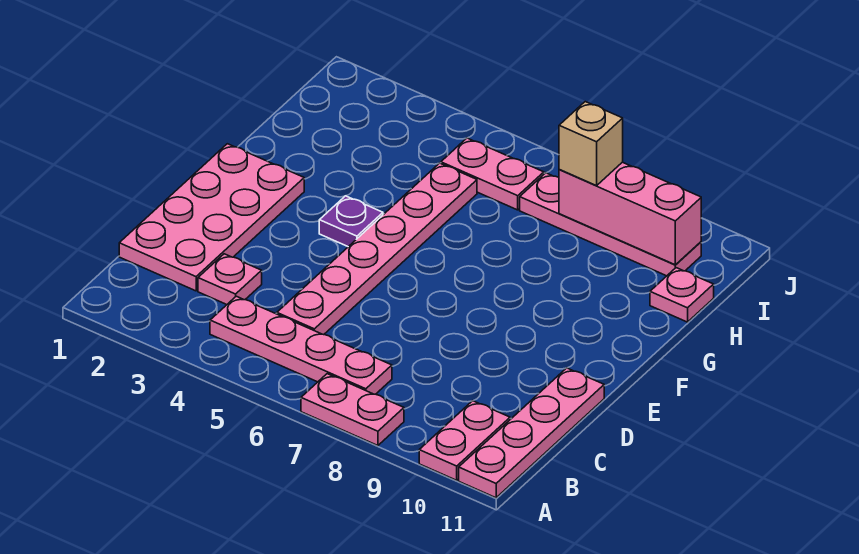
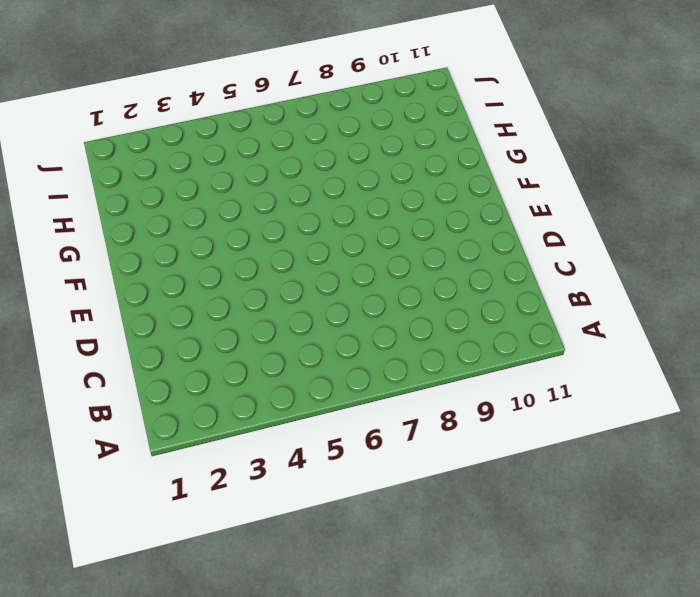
none -> pink plate A7:A8 level 1
none -> pink plate A10:B10 level 1
none -> pink plate A11:D11 level 1

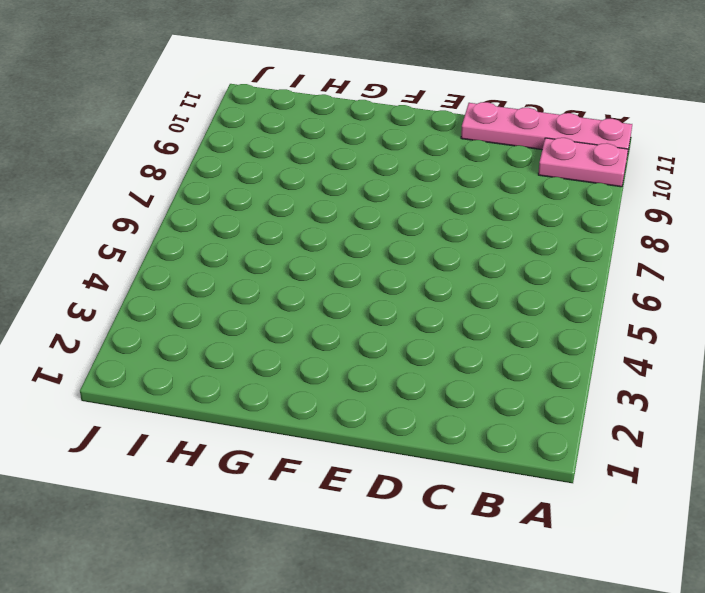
none -> pink plate A7:A8 level 1
none -> pink plate B4:B7 level 1
none -> pink plate C1:F2 level 1

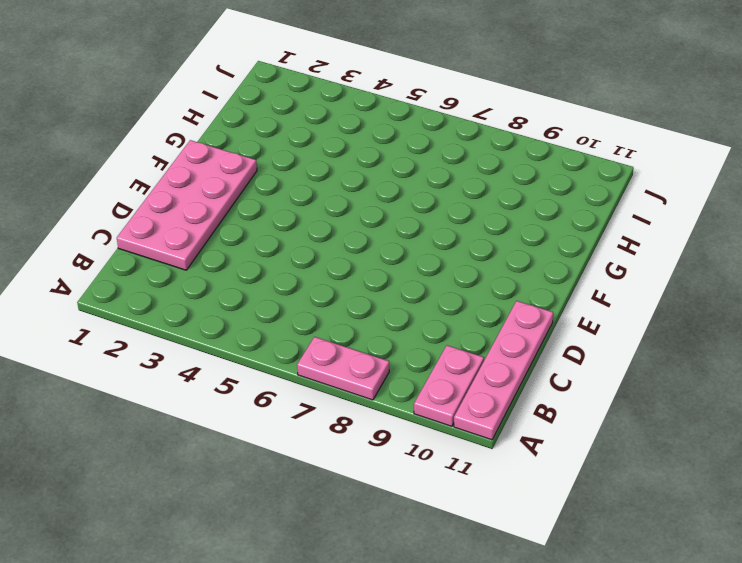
none -> pink plate B4:B7 level 1
none -> pink plate C3 level 1
none -> pink plate C5:H5 level 1

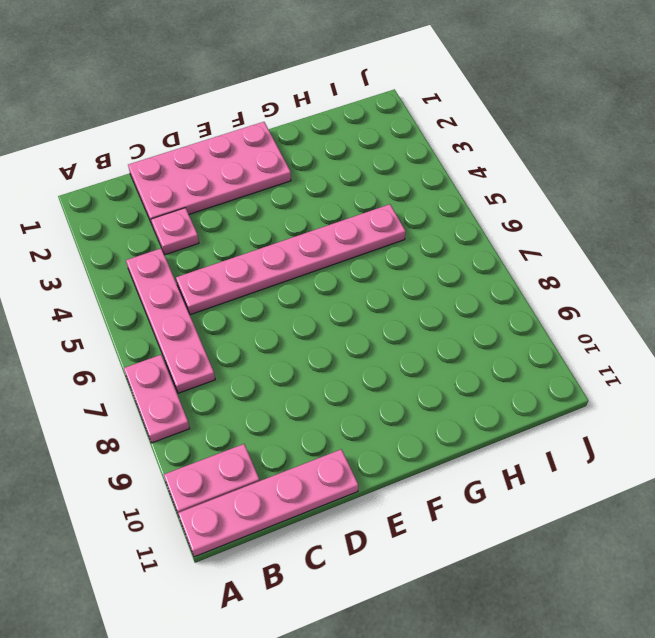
none -> purple plate F4 level 1
none -> pink plate H11 level 1
none -> pink plate I5:I6 level 1

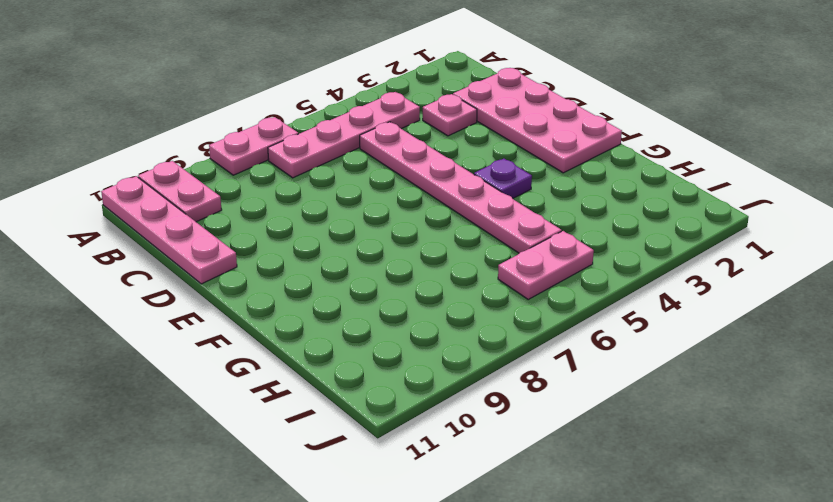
none -> pink plate H11 level 1
none -> pink plate I7:I10 level 1
none -> pink brick I8:I10 level 2

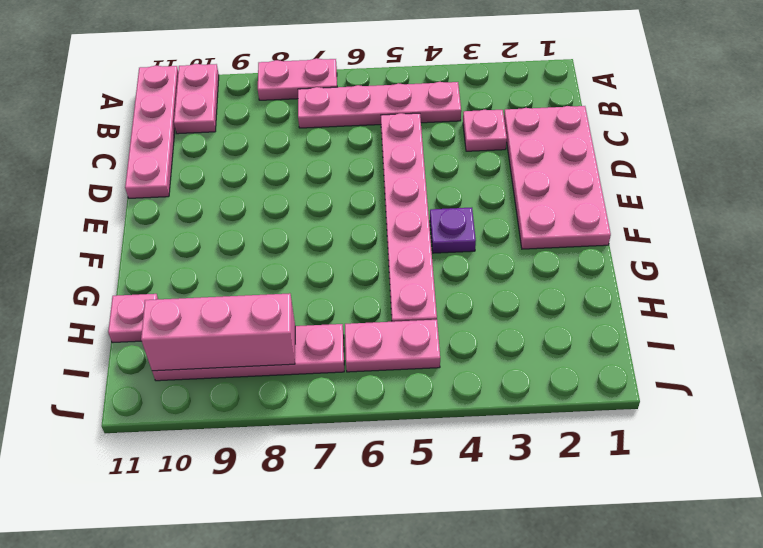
none -> tan brick I8 level 3

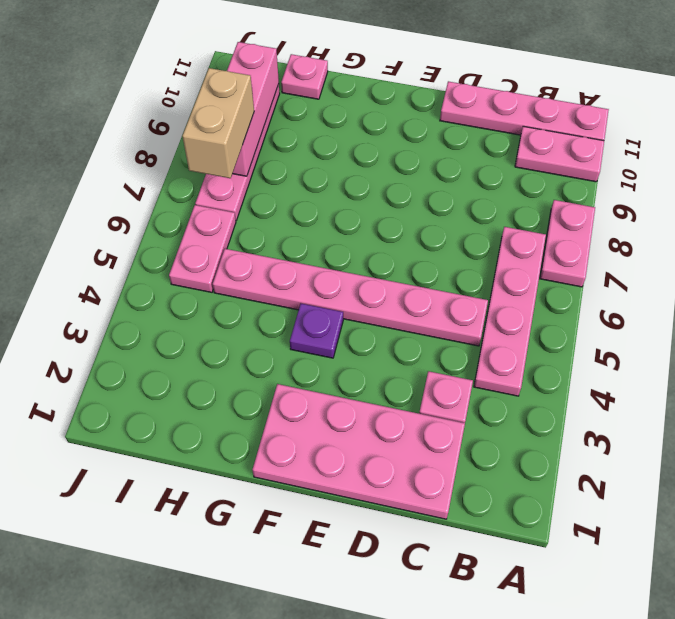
tan brick I7:I8 level 3 -> tan brick I8 level 3

